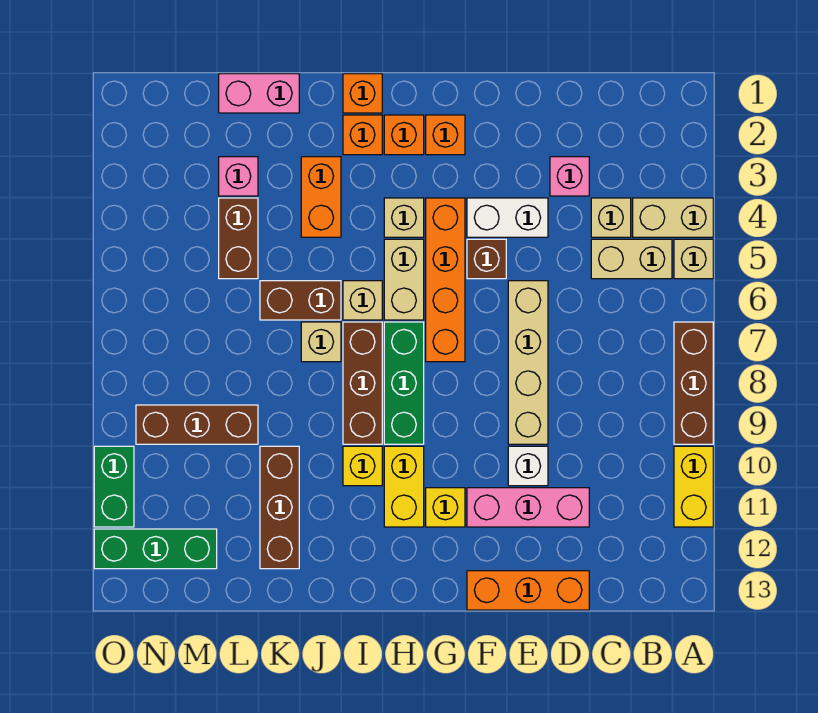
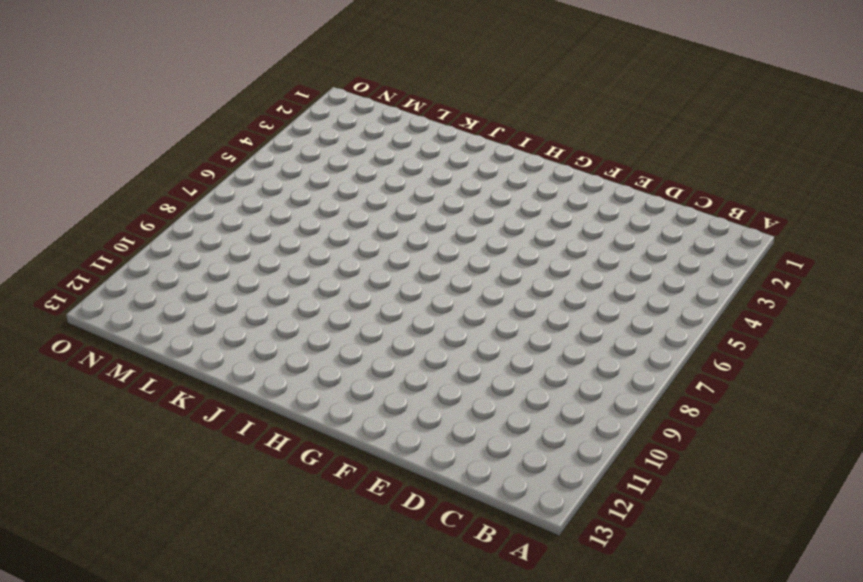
none -> tan brick A4:B4 level 1
none -> tan brick A5 level 1
none -> brown brick A7:A9 level 1
none -> yellow brick A10:A11 level 1

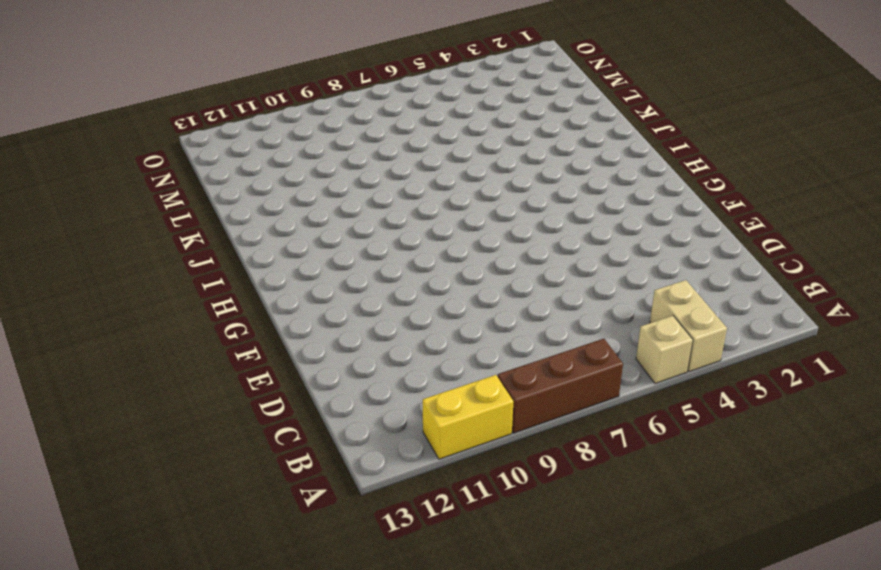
none -> tan brick B5:C5 level 1
none -> tan brick C4 level 1
none -> pink brick D3 level 1
none -> pink brick D11:F11 level 1

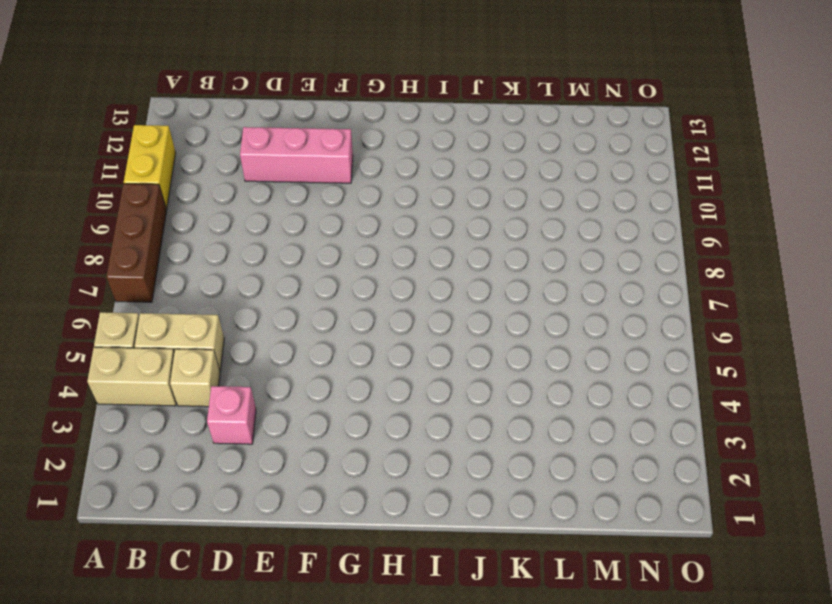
none -> orange brick D13:F13 level 1
none -> white brick E4:F4 level 1
none -> tan brick E6:E9 level 1
none -> white brick E10 level 1

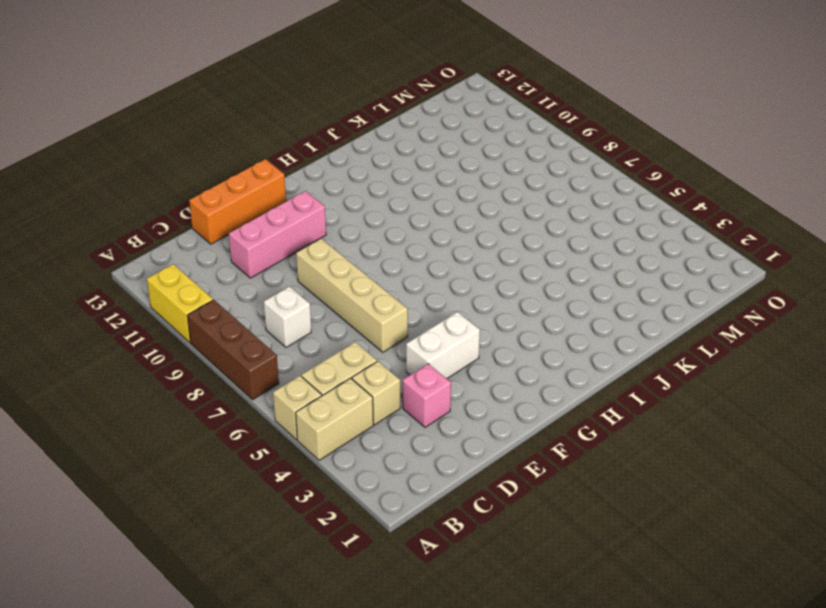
white brick C8 level 1 -> white brick E10 level 1
none -> brown brick F5 level 1
none -> orange brick G2 level 1
none -> orange brick G4:G7 level 1
none -> yellow brick G11 level 1

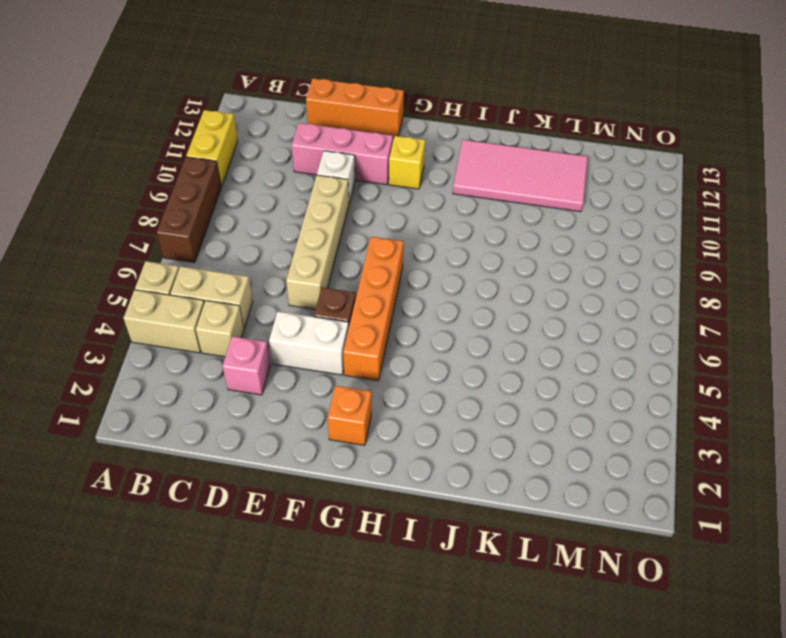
pink tile I11:L12 level 1 -> brown brick K10:K12 level 1
none -> orange brick H2 level 1
none -> tan brick H4 level 1
none -> tan brick H5:H6 level 1
none -> green brick H7:H9 level 1

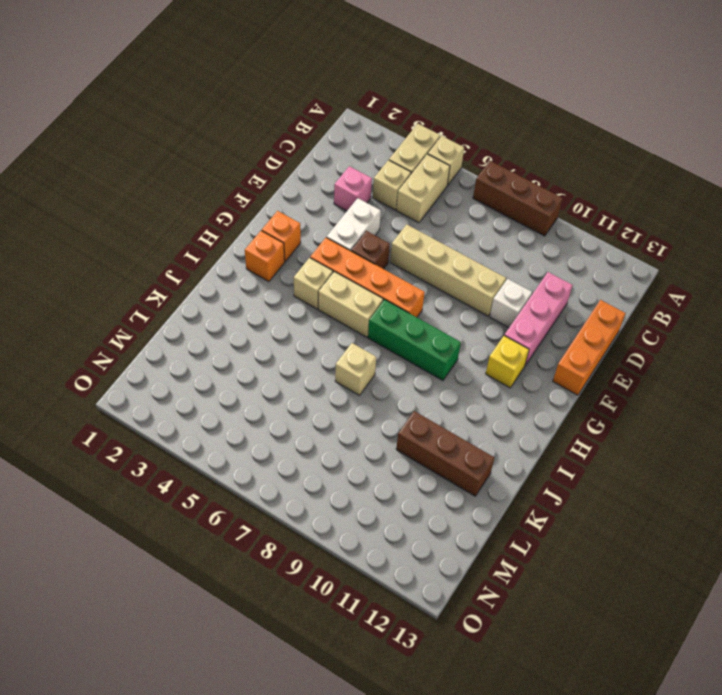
none -> yellow brick A10:A11 level 1
none -> yellow brick H10:H11 level 1
none -> orange brick I1 level 1
none -> orange brick I2 level 1

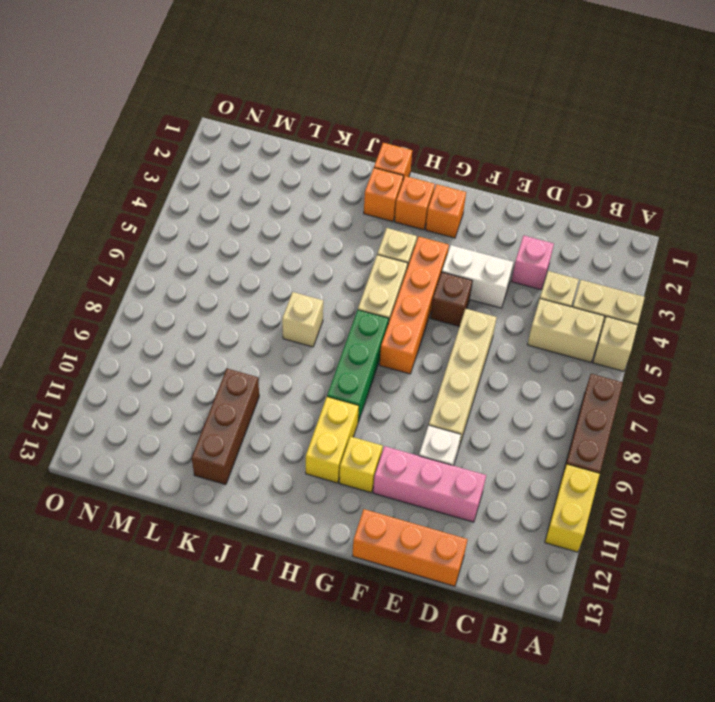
none -> tan brick I6 level 1
none -> brown brick I7:I9 level 1
none -> yellow brick I10 level 1
none -> orange brick J3:J4 level 1

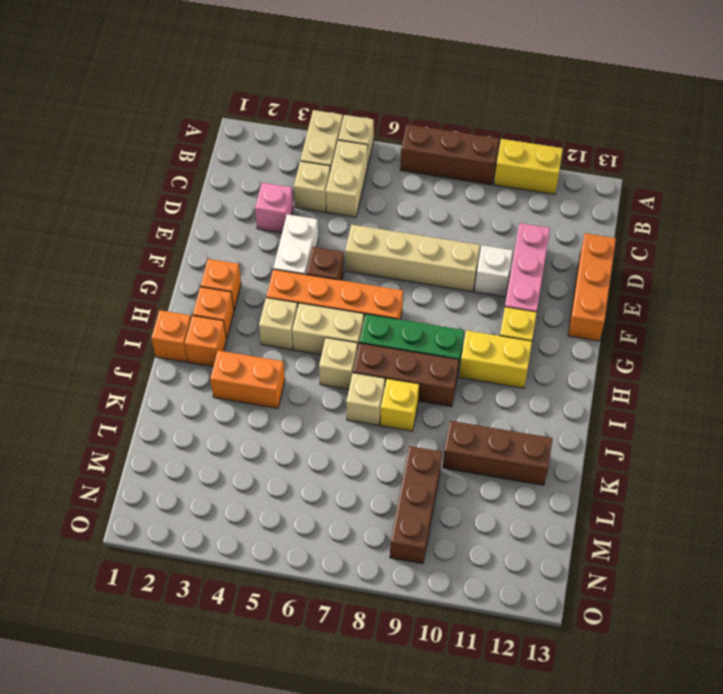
yellow brick J8 level 1 -> yellow brick I10 level 1
none -> brown brick J6:K6 level 1
none -> pink brick K1:L1 level 1
none -> pink brick L3 level 1
none -> brown brick L4:L5 level 1

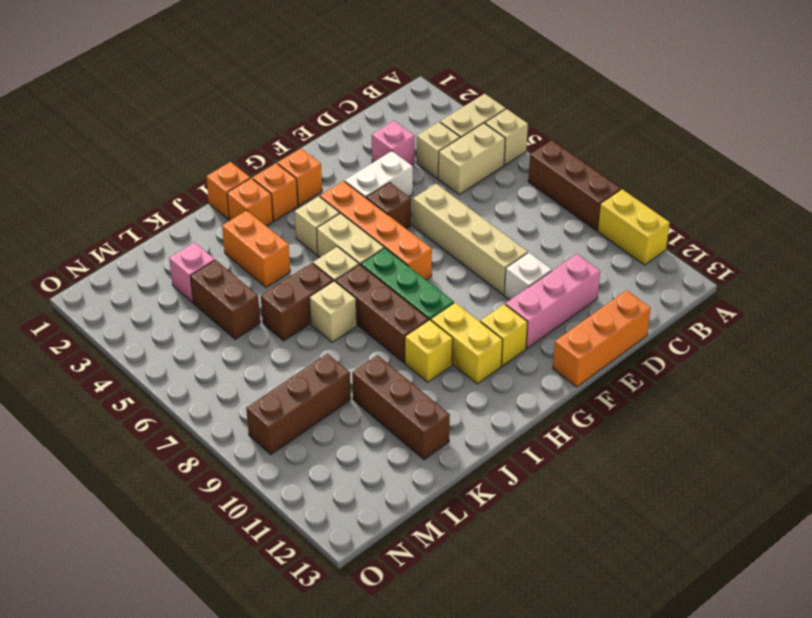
none -> pink brick K1:L1 level 1
none -> green brick M12:O12 level 1
none -> green brick O10:O11 level 1

